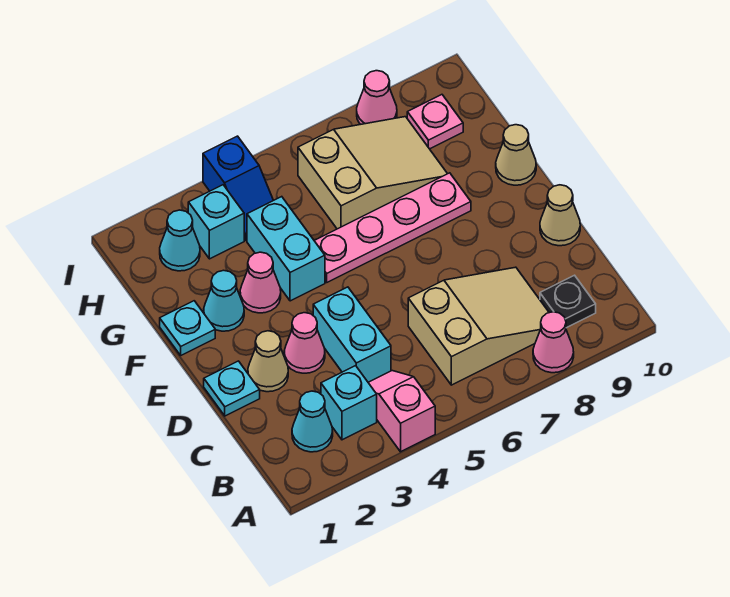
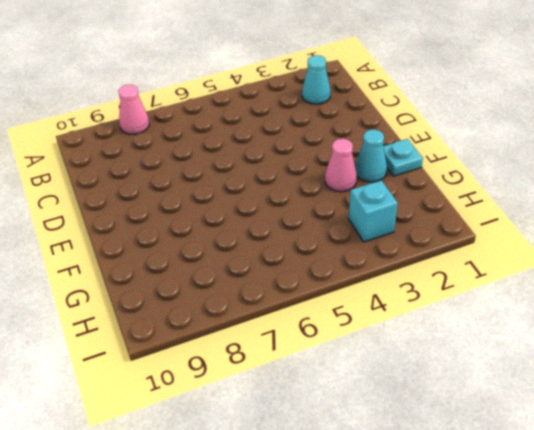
none -> pink slope A4:B4 level 1 top A
none -> cyan brick B3 level 1
none -> tan slope B6:C8 level 1 top 6

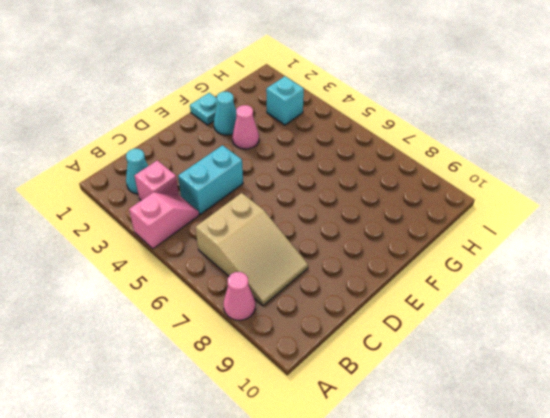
pink brick B3 level 1 -> cyan brick B3 level 1
none -> black plate B9 level 1
none -> cyan plate D1 level 1
none -> tan cone D2 level 1

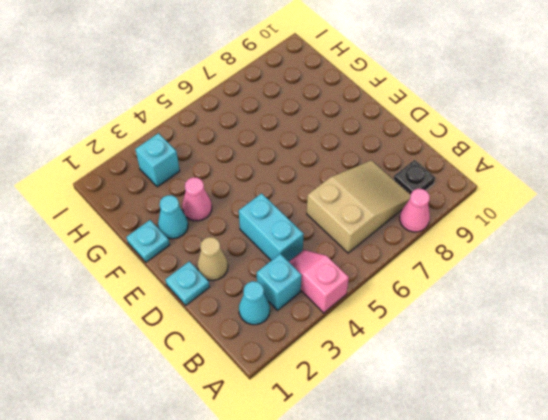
none -> pink cone D3 level 1
none -> tan cone D10 level 1
none -> cyan brick F4:G4 level 1

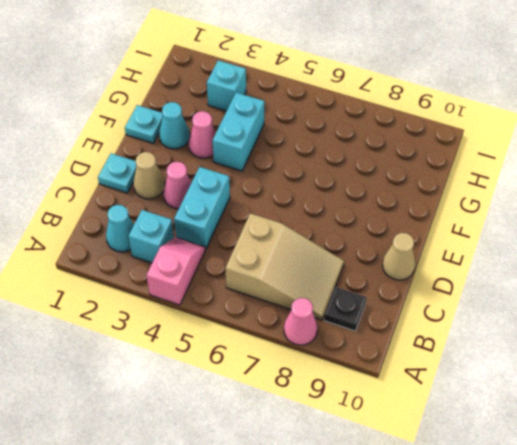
none -> pink plate F5:F8 level 1
none -> tan cone F10 level 1
none -> tan slope G6:H8 level 1 top 6

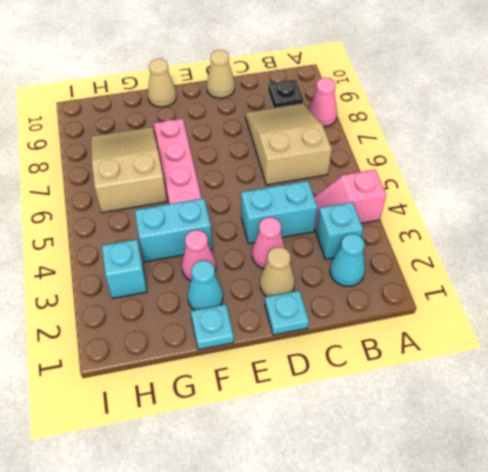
none -> cyan cone H2 level 1
none -> blue slope H4:I4 level 1 top I
none -> pink plate H9 level 1

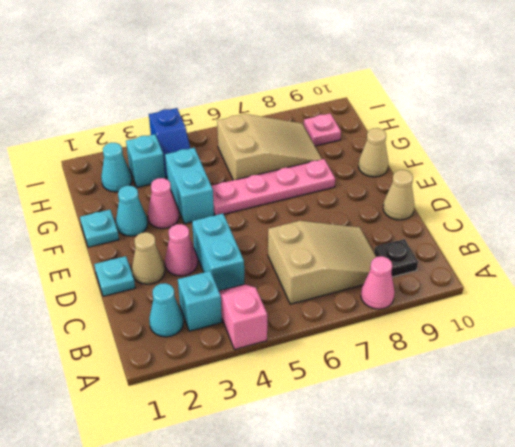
none -> pink cone I8 level 1

